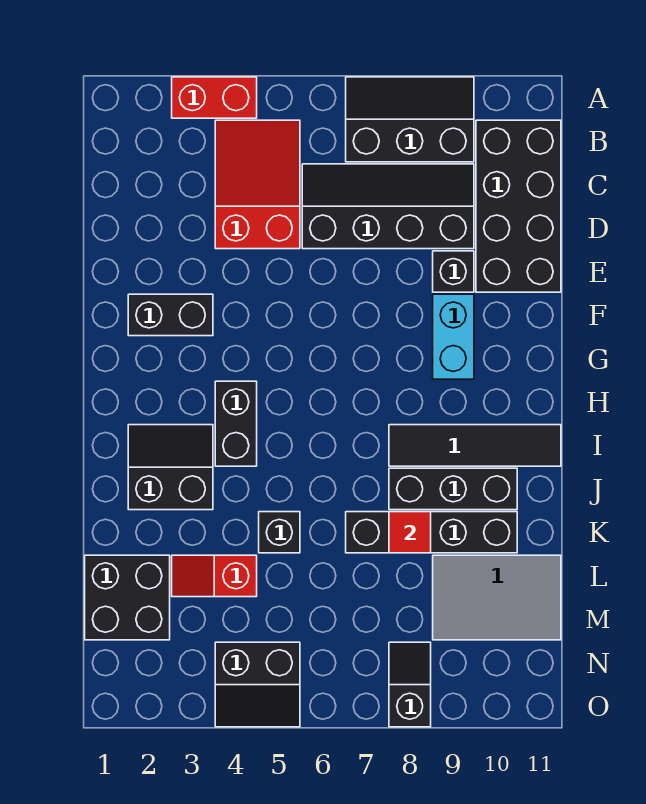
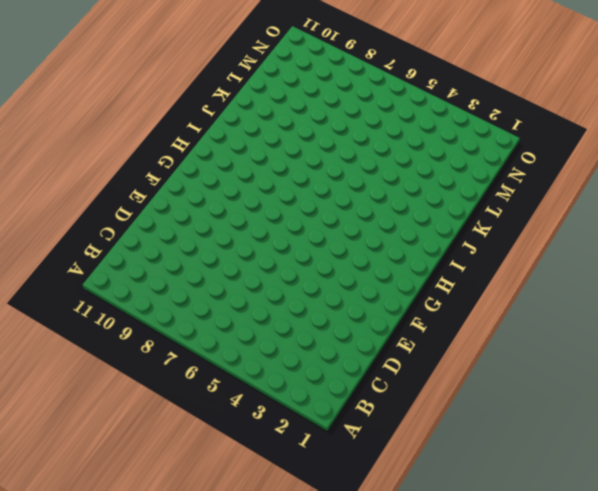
none -> red brick A3:A4 level 1
none -> black slope A7:B9 level 1 top B
none -> red slope B4:D5 level 1 top D

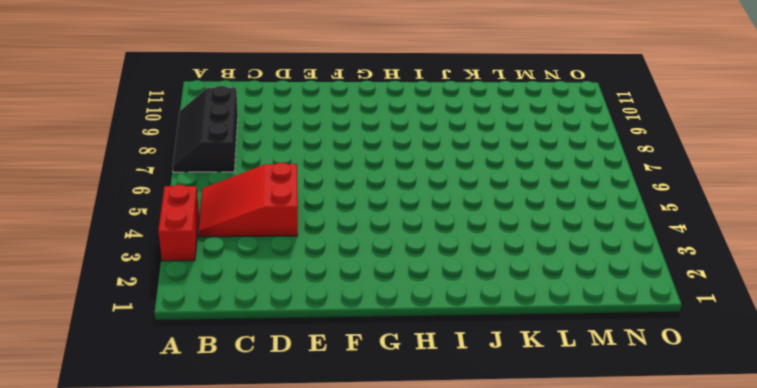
none -> black brick B10:E11 level 1
none -> black slope C6:D9 level 1 top D
none -> black brick E9 level 1

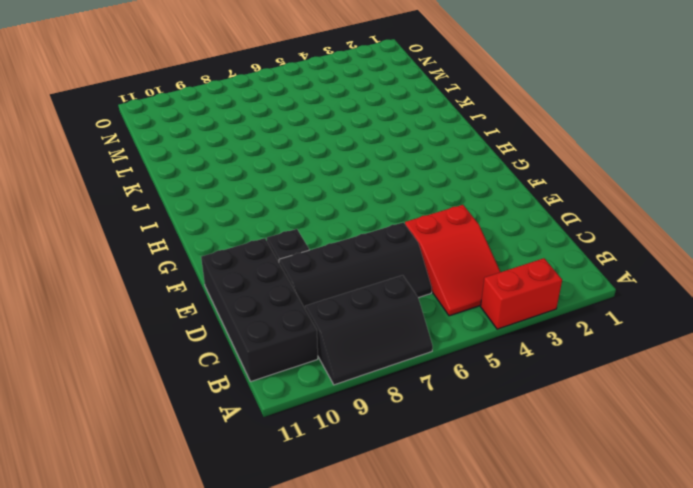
none -> black brick F2:F3 level 1
none -> cyan brick F9:G9 level 1
none -> black brick H4:I4 level 1

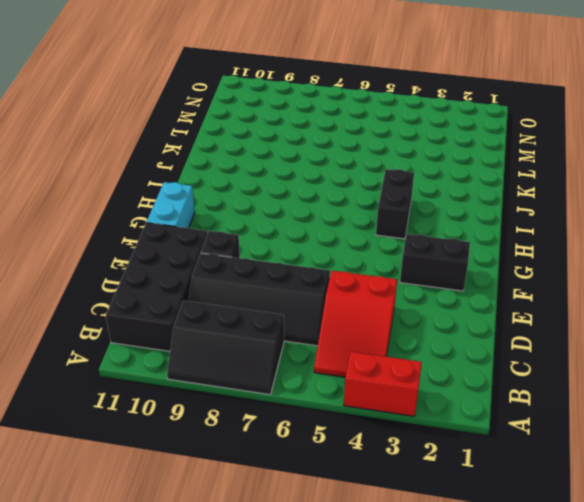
cyan brick F11:G11 level 1 -> cyan brick F9:G9 level 1
none -> black slope I2:J3 level 1 top J
none -> black tile I8:I11 level 1
none -> black brick J8:J10 level 1

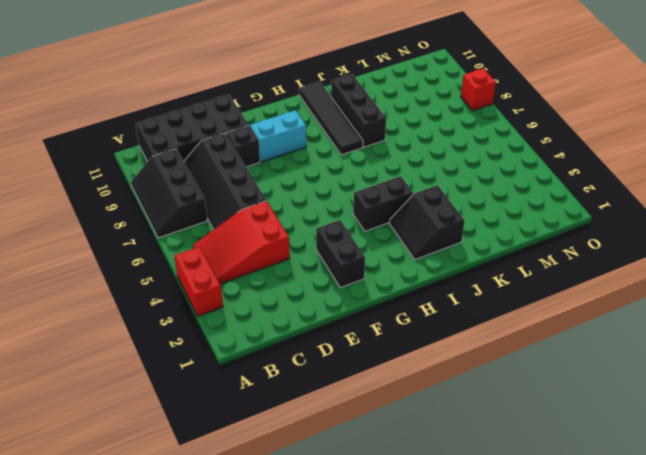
red brick O8 level 1 -> black slope N8:O8 level 1 top O
none -> black brick K5 level 1
none -> black brick K7:K10 level 1
none -> black brick L1:M2 level 1

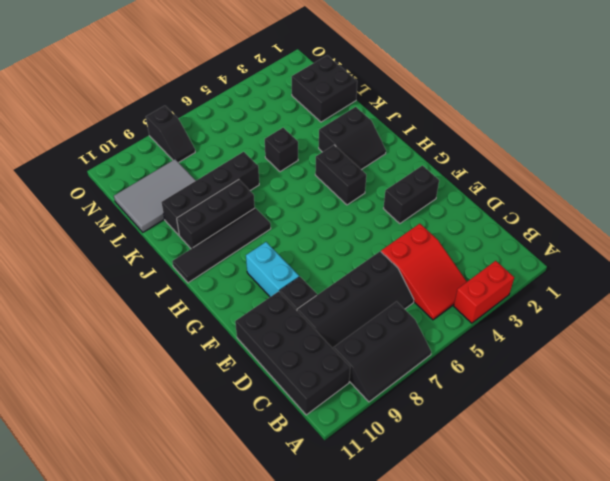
none -> red slope L3:L4 level 1 top 4
none -> black slope N4:O5 level 1 top N
none -> red tile K8 level 2

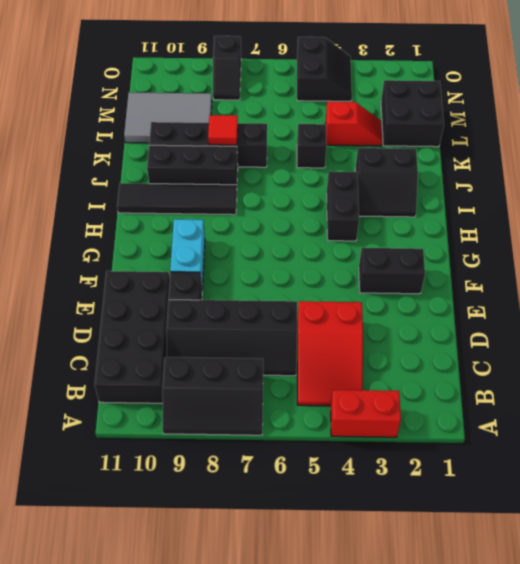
black slope N4:O5 level 1 top 5 -> black slope N4:O5 level 1 top N

